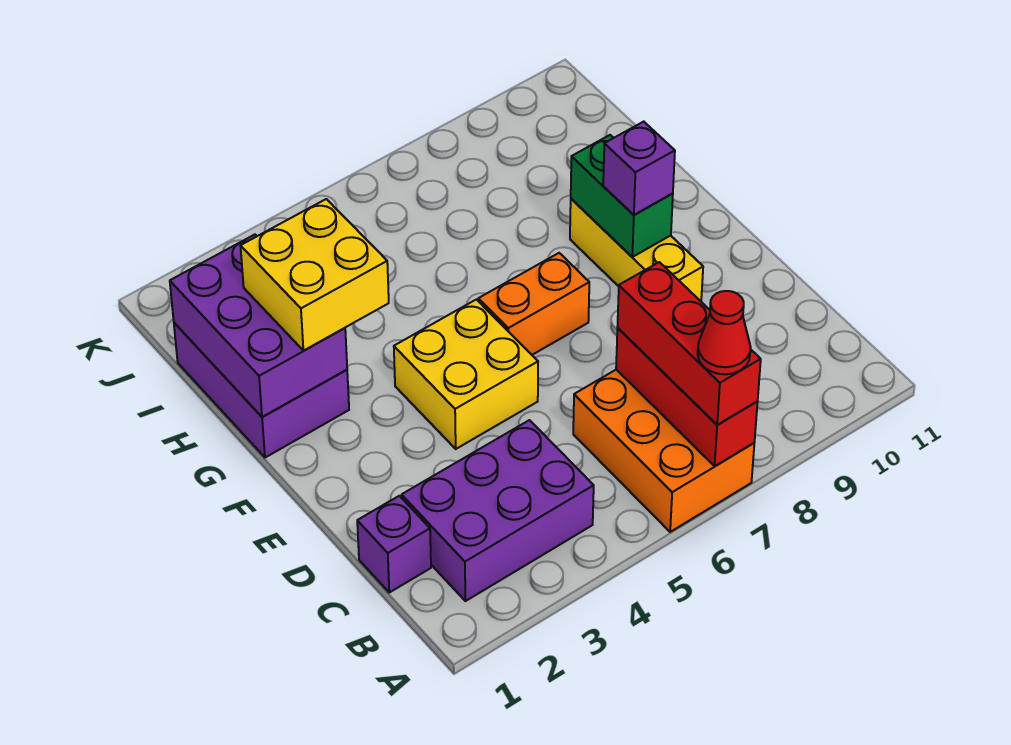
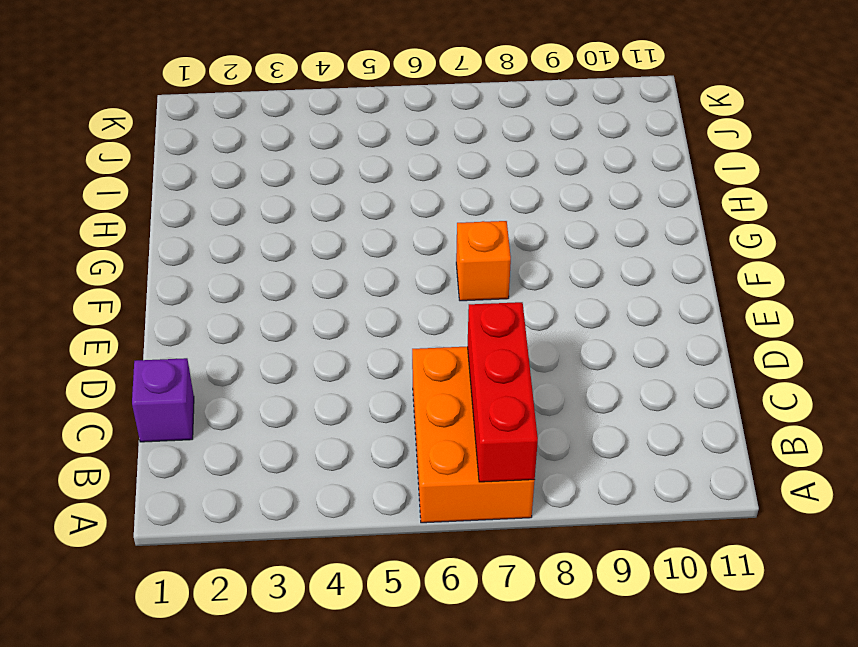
orange brick F7 level 1 -> orange brick F6:F7 level 1
none -> purple brick B2:C4 level 1
none -> yellow brick E4:F5 level 1
none -> yellow brick E9:G9 level 1

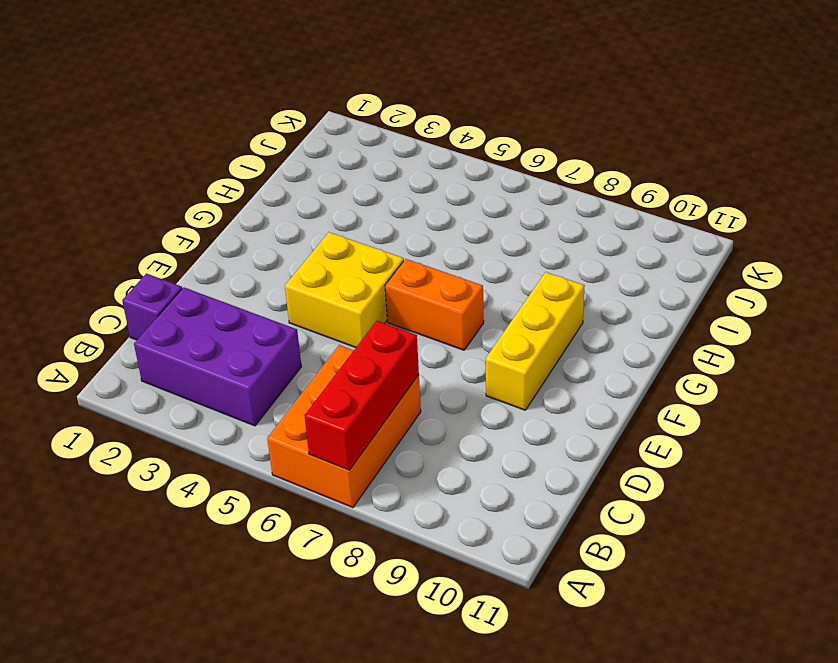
none -> purple brick G1:I2 level 1
none -> green brick F9:G9 level 2
none -> purple brick G1:I2 level 2

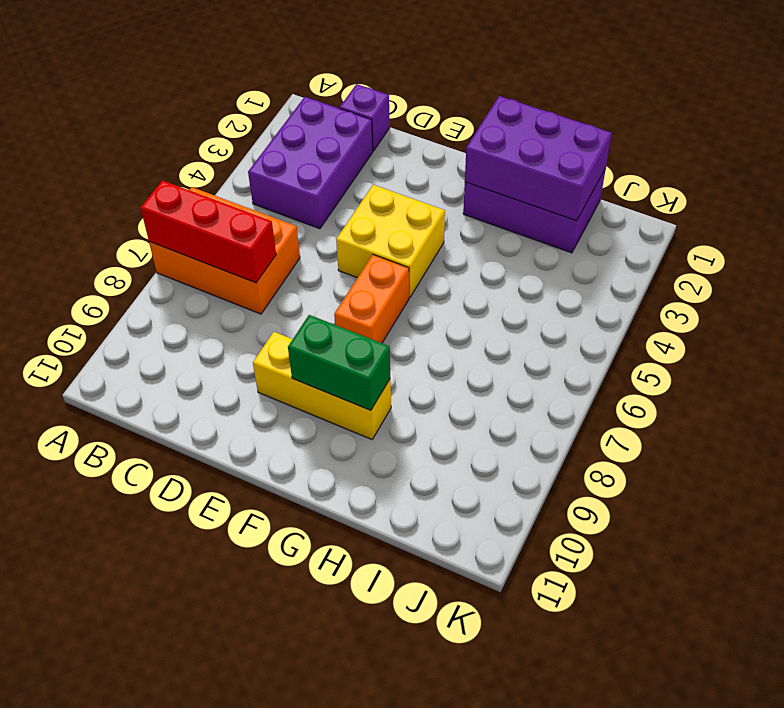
none -> red brick A7:C7 level 3
none -> purple brick F9 level 3
none -> yellow brick G2:H3 level 3

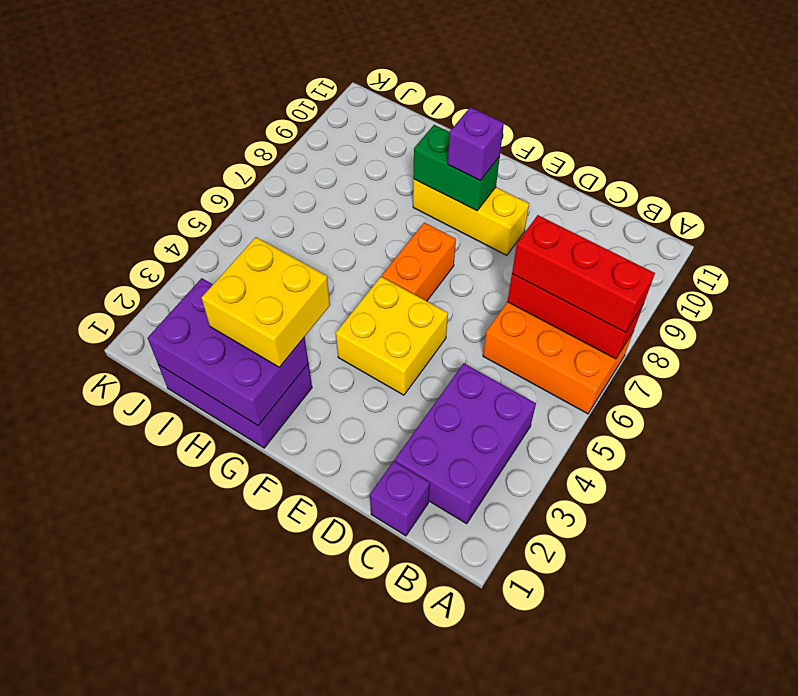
none -> red cone A7 level 4

